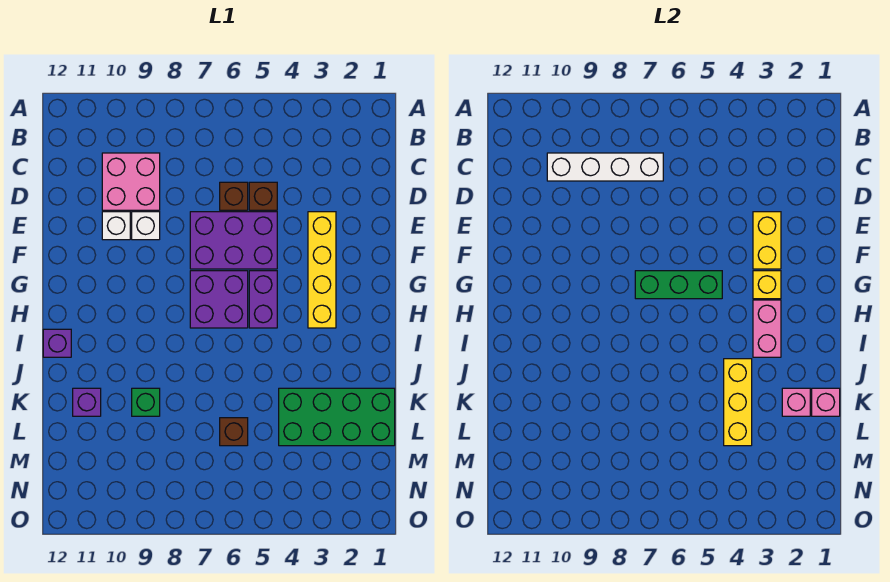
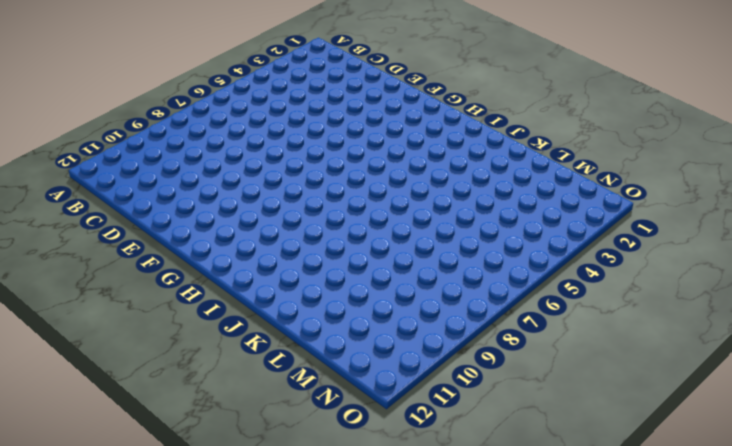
none -> pink brick C9:D10 level 1
none -> brown brick D5 level 1
none -> brown brick D6 level 1

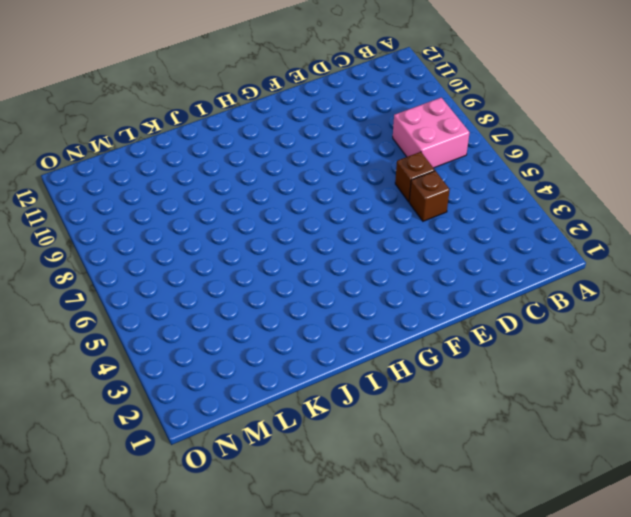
pink brick B7:C8 level 1 -> pink brick C9:D10 level 1
none -> yellow brick E3:H3 level 1
none -> purple brick E5:F7 level 1
none -> white brick E9 level 1

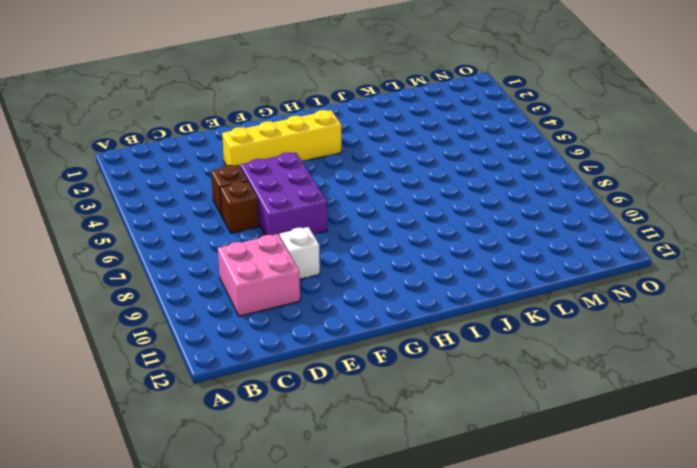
none -> white brick E10 level 1
none -> purple brick G5:H5 level 1
none -> purple brick G6:H7 level 1

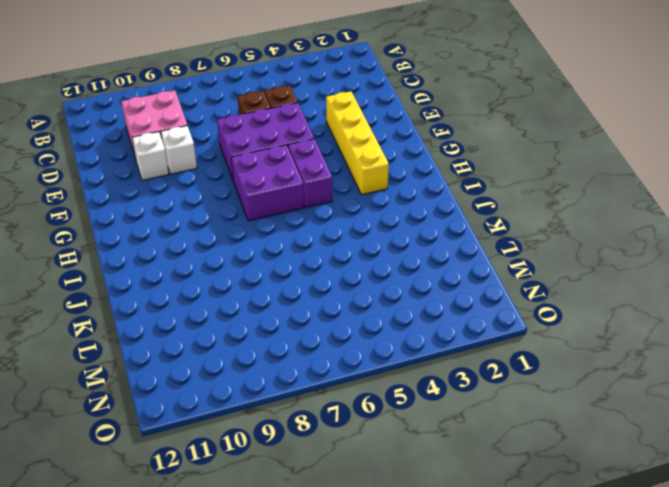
none -> purple brick I12 level 1
none -> green brick K1:L4 level 1
none -> green brick K9 level 1

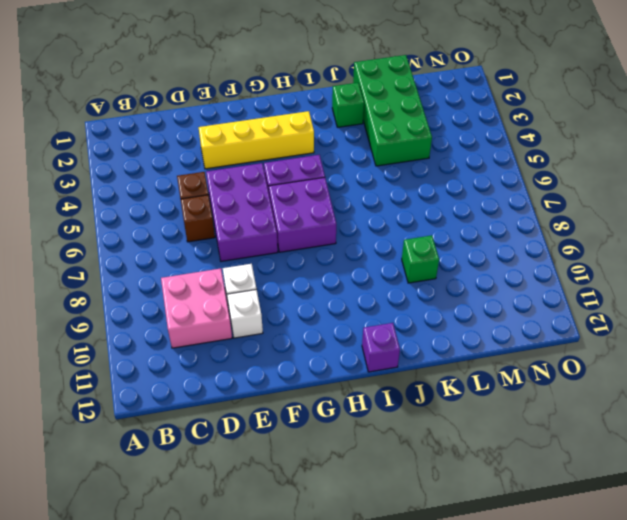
green brick J2 level 1 -> none
none -> purple brick K11 level 1
none -> brown brick L6 level 1
none -> white brick C7:C10 level 2

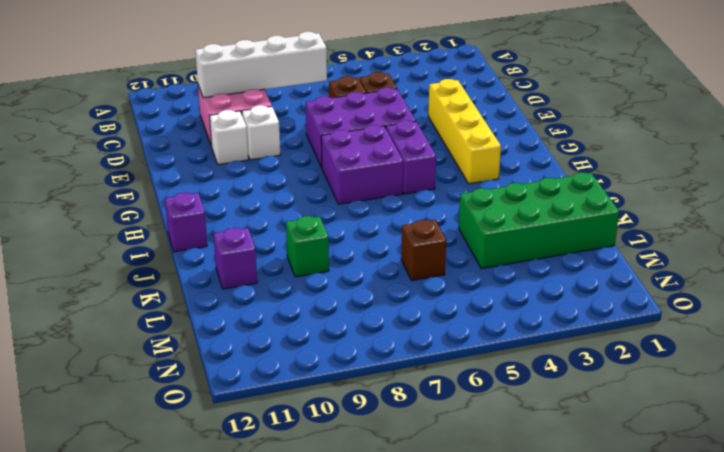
none -> yellow brick E3:F3 level 2
none -> yellow brick G3 level 2
none -> green brick G5:G7 level 2

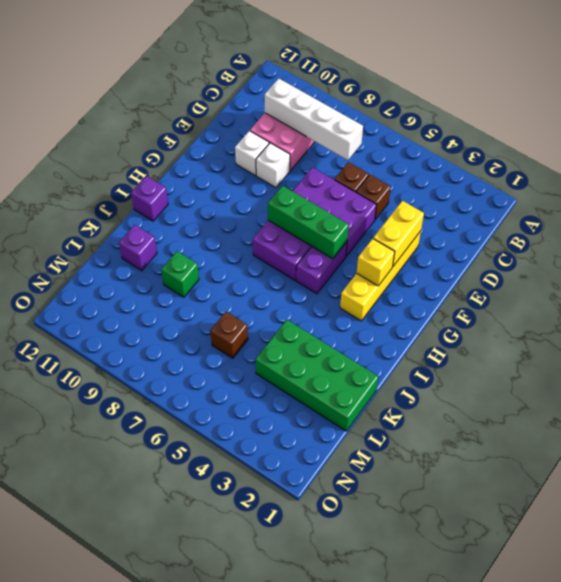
none -> pink brick H3:I3 level 2
none -> yellow brick J4:L4 level 2
none -> pink brick K1 level 2

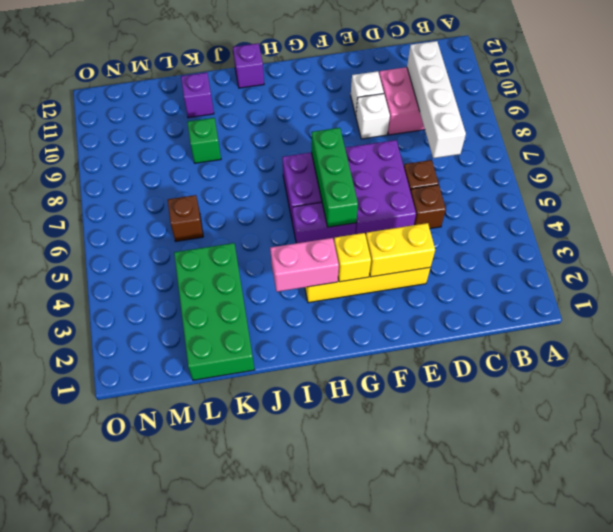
none -> yellow brick J4:L4 level 2
none -> pink brick K1 level 2
none -> pink brick K2 level 2

